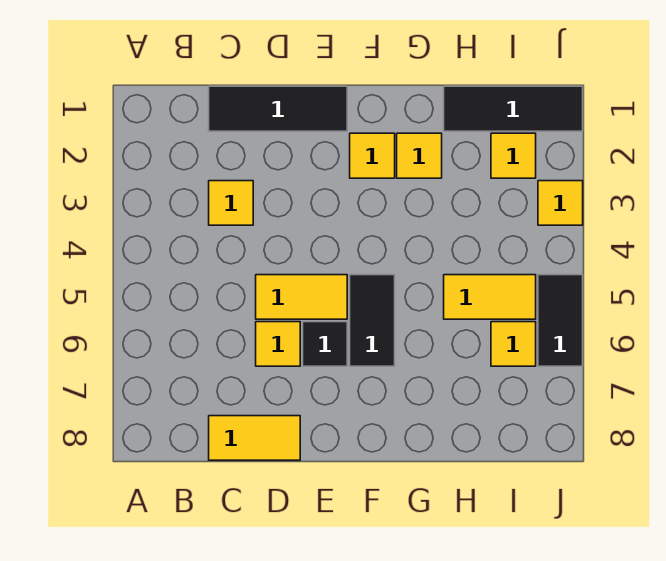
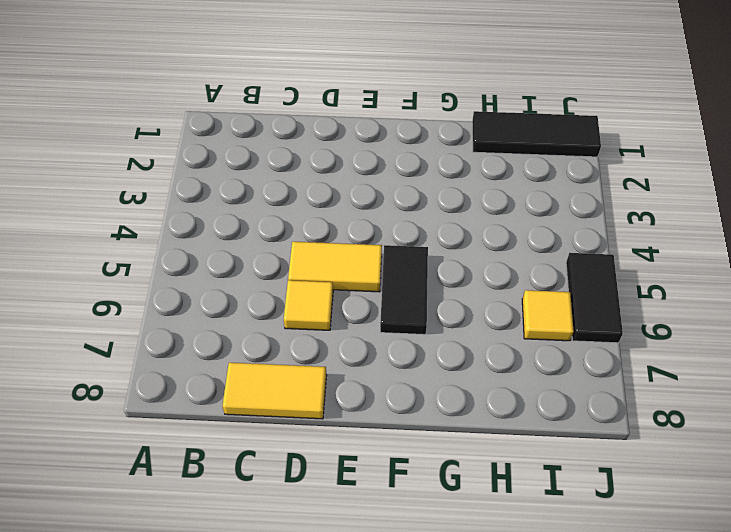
none -> black tile C1:E1 level 1
none -> yellow tile C3 level 1
none -> black tile E6 level 1

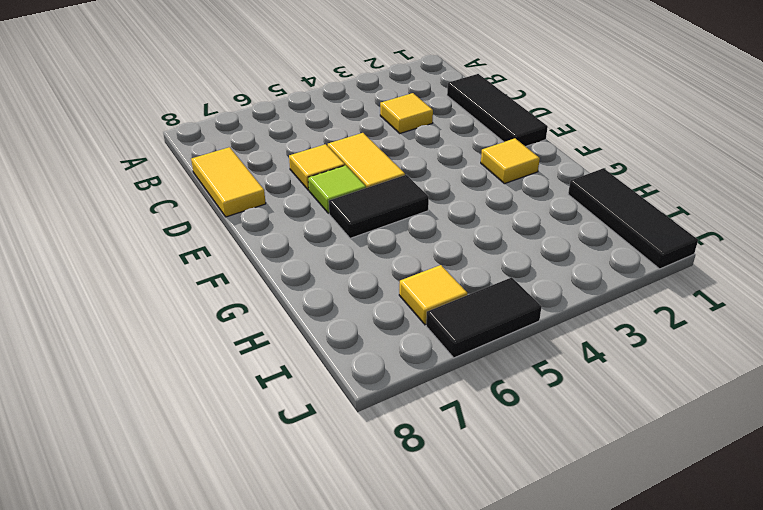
lime tile E6 level 1 -> black tile E6 level 1
none -> yellow tile G2 level 1
none -> yellow tile H5:I5 level 1
none -> yellow tile I2 level 1

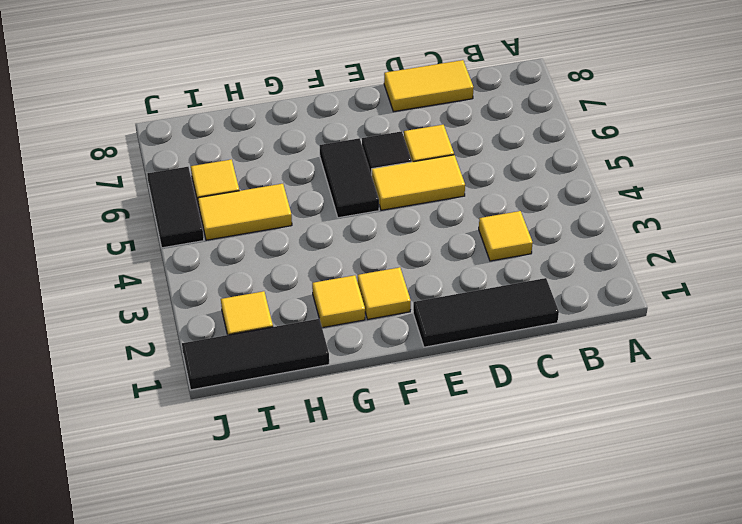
none -> yellow tile J3 level 1

